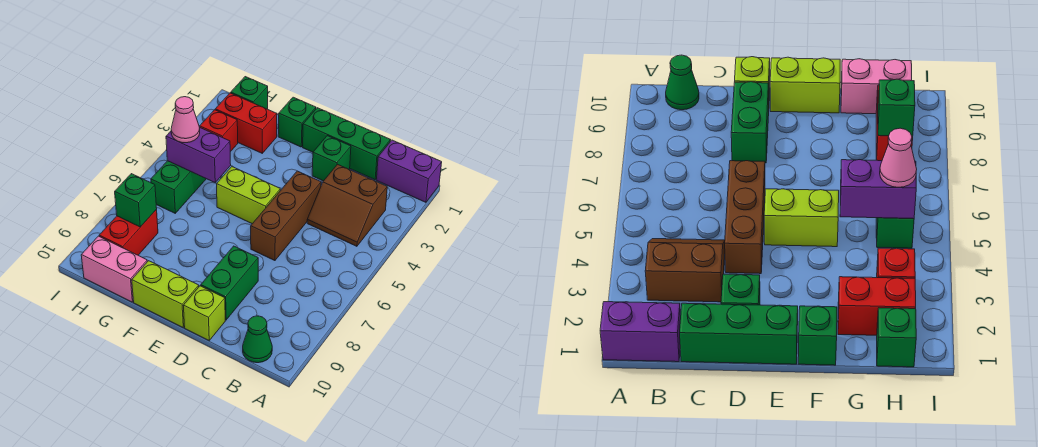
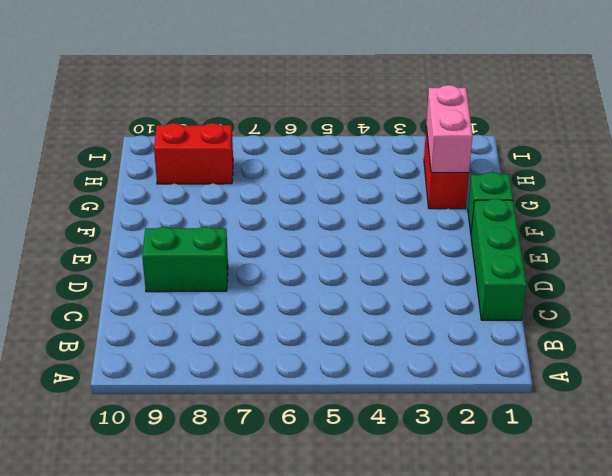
pink brick G2:H2 level 2 -> pink brick G10:H10 level 1
none -> purple brick A1:B1 level 1
none -> brown slope B3:C4 level 1 top 3
none -> green cone B10 level 1

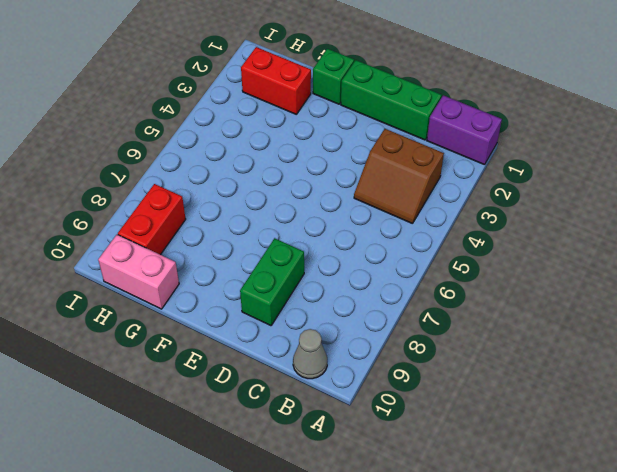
grey cone B10 level 1 -> green cone B10 level 1
none -> green brick D2 level 1
none -> brown brick D4:D6 level 1
none -> lime brick D10 level 1

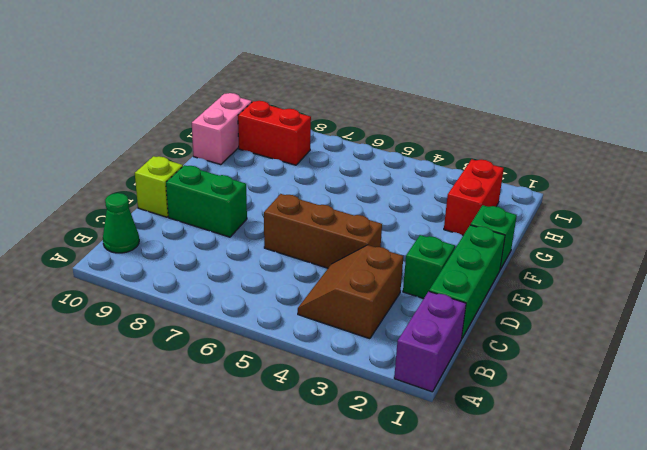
none -> lime brick E5:F5 level 1
none -> lime brick E10:F10 level 1
none -> green brick H1 level 1

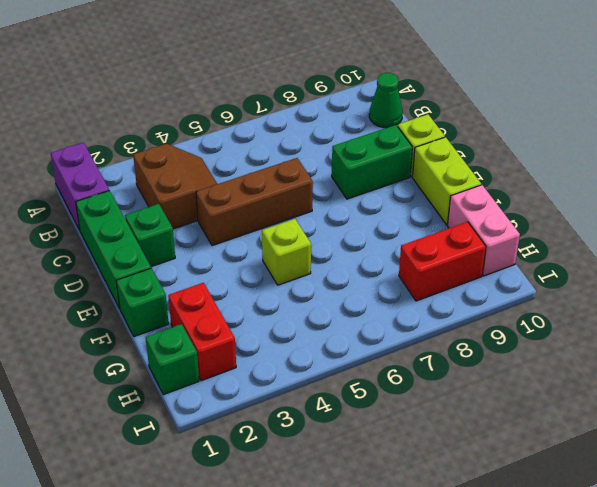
lime brick F5 level 1 -> lime brick E5:F5 level 1
none -> red brick H3 level 1
none -> green brick H5:H6 level 1
none -> purple brick G5:H5 level 2

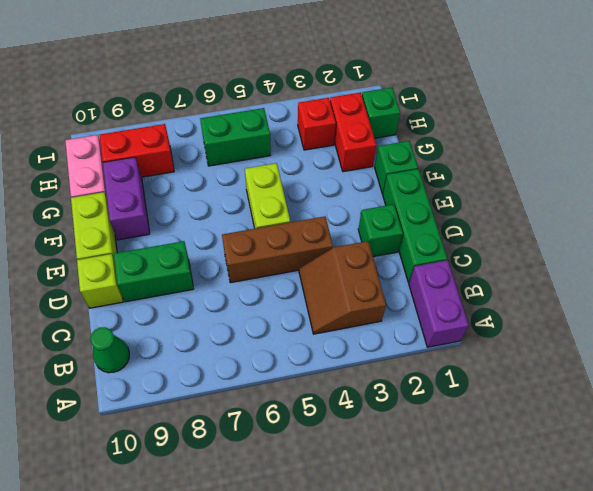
purple brick F9:G9 level 1 -> purple brick G5:H5 level 2
none -> green brick H8 level 2
none -> pink cone H5 level 3

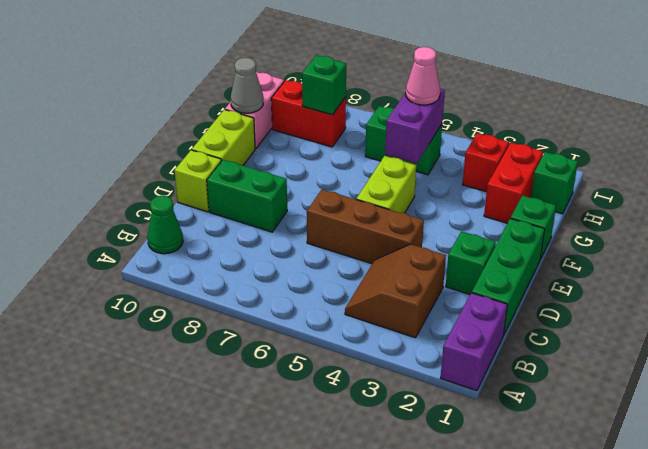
grey cone G10 level 2 -> none

